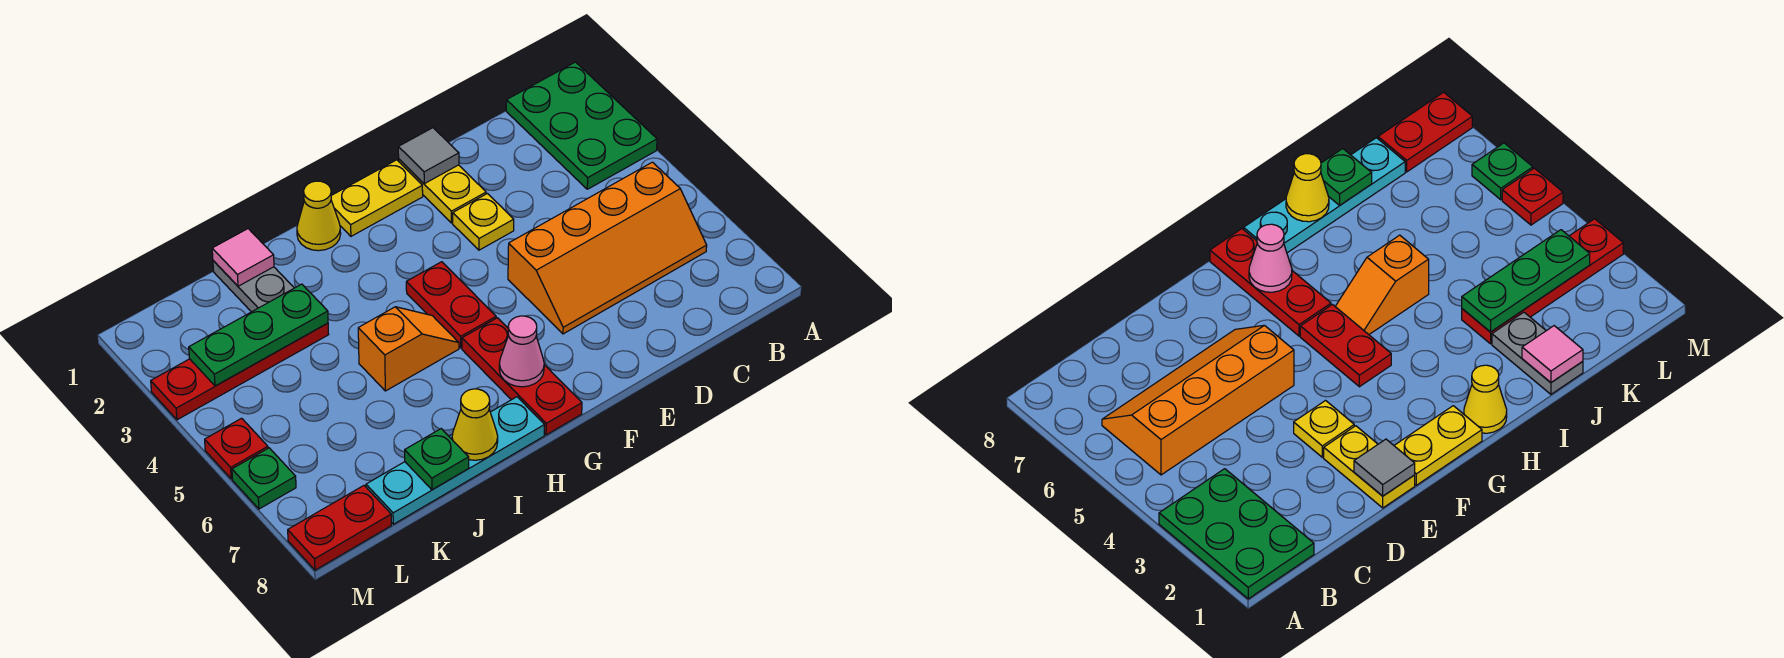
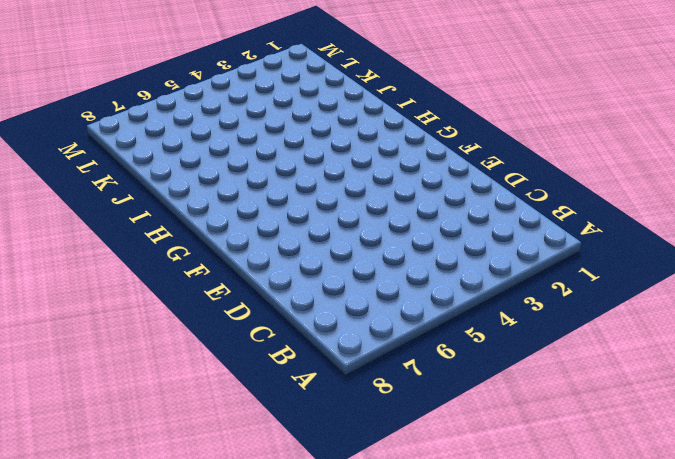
none -> green plate A1:B3 level 1
none -> orange slope B5:E6 level 1 top 5
none -> yellow plate E1:E2 level 1

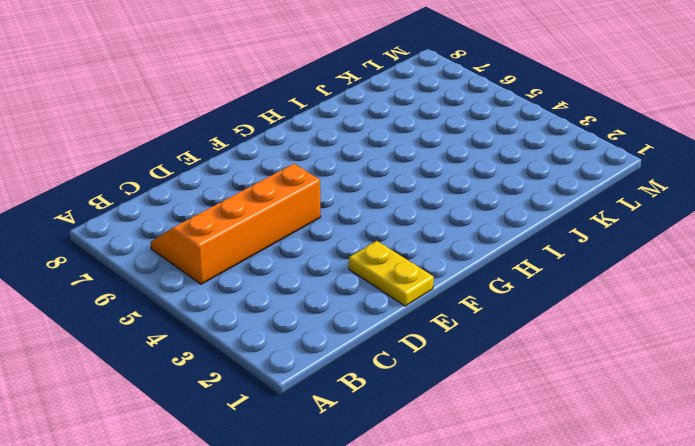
none -> green plate A1:B3 level 1
none -> yellow plate E3 level 1
none -> yellow plate F1:G1 level 1

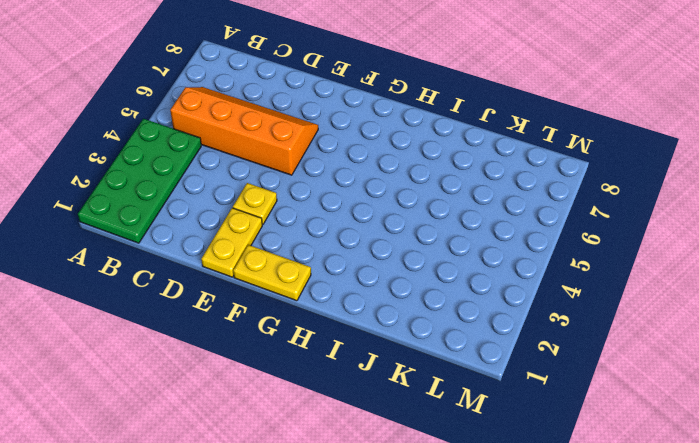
green plate A1:B4 level 1 -> green plate A1:B3 level 1
none -> red plate G4:G5 level 1
none -> red plate G6:G8 level 1
none -> yellow cone H1 level 1

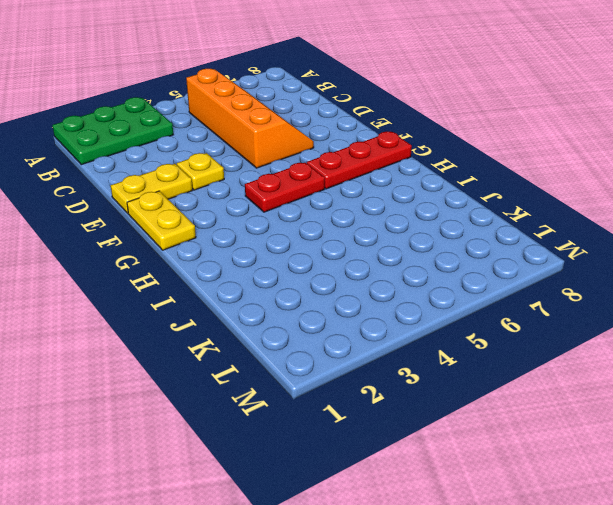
none -> yellow cone H1 level 1
none -> orange slope H5:I5 level 1 top I
none -> cyan plate H8:K8 level 1

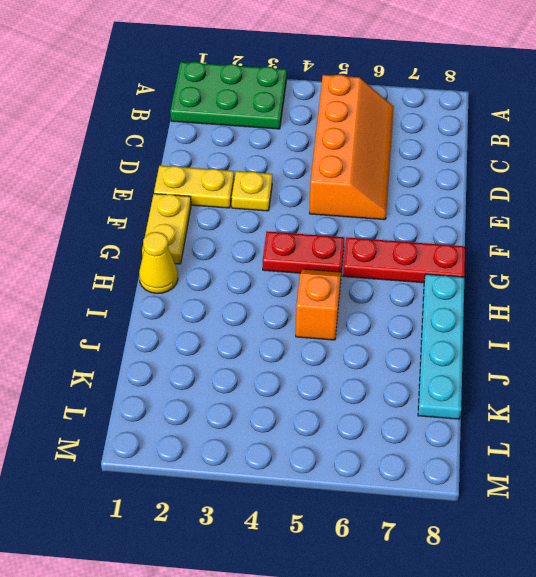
none -> grey plate J1:J2 level 1
none -> red plate J3:M3 level 1
none -> red plate L8:M8 level 1

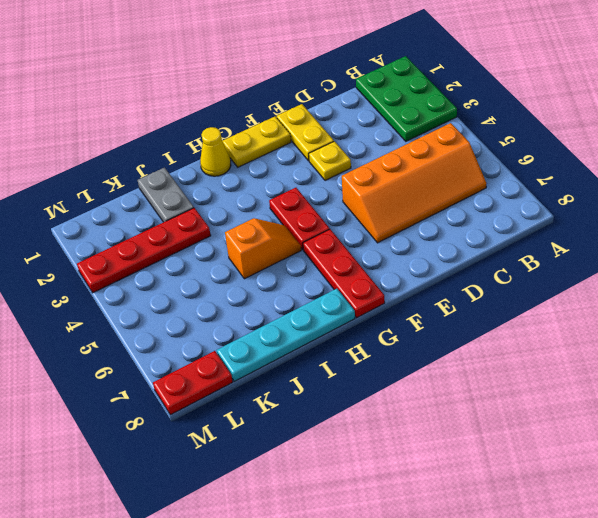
none -> red plate M5 level 1
none -> green plate M6 level 1
none -> grey tile E1 level 2

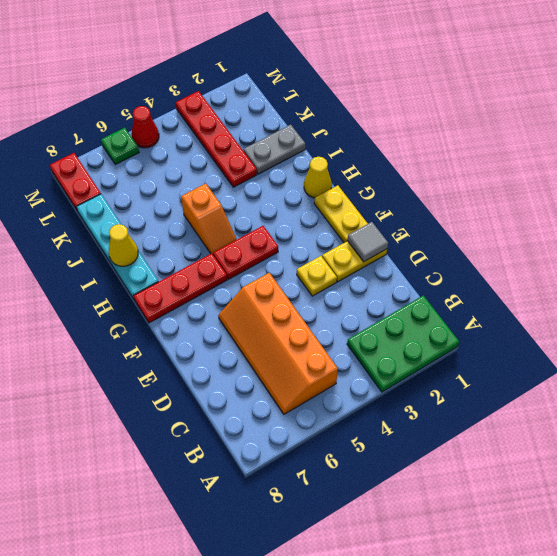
red cone M5 level 1 -> red plate M5 level 1
none -> pink cone G7 level 2
none -> pink tile J1 level 2
none -> green plate J3:L3 level 2

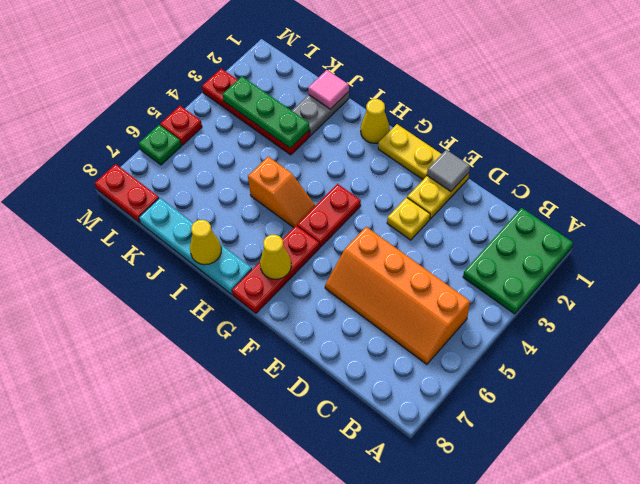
yellow cone G7 level 2 -> pink cone G7 level 2
none -> green plate J8 level 2

